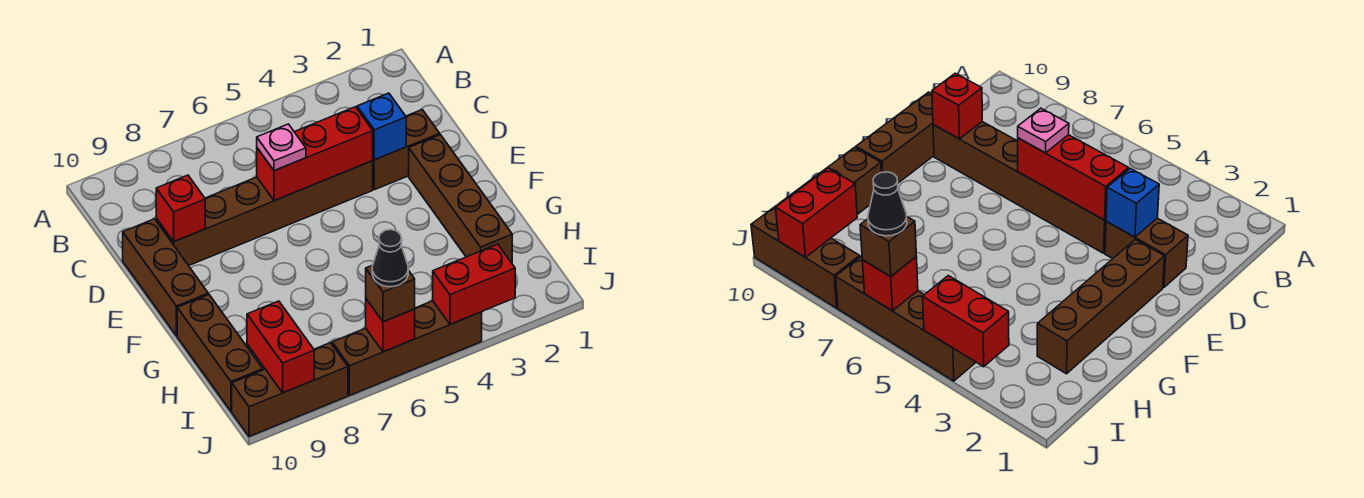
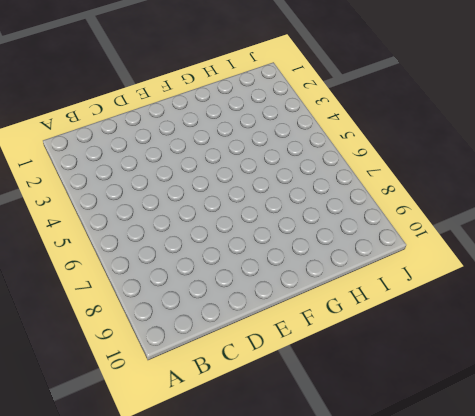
none -> brown brick D2:D3 level 1
none -> brown brick D4:D9 level 1
none -> brown brick D10:F10 level 1

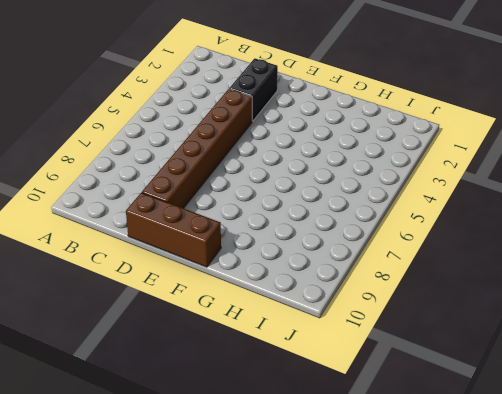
black brick D2:D3 level 1 -> brown brick D2:D3 level 1
none -> brown brick E2:H2 level 1
none -> brown brick G10:I10 level 1
none -> brown brick J4:J7 level 1

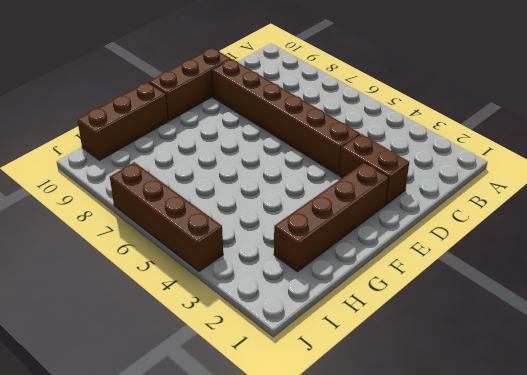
none -> brown brick J8:J10 level 1
none -> blue brick D3 level 2
none -> red brick D4:D6 level 2

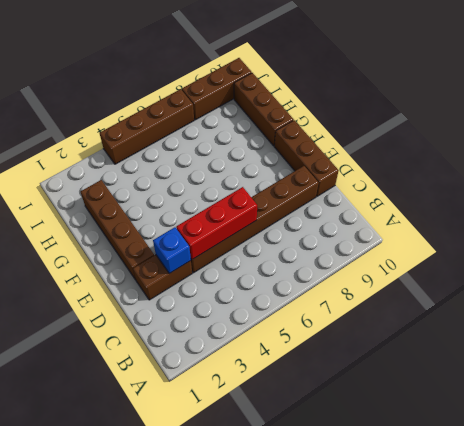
none -> red brick D9 level 2
none -> red brick I9:J9 level 2
none -> red brick J3:J4 level 2

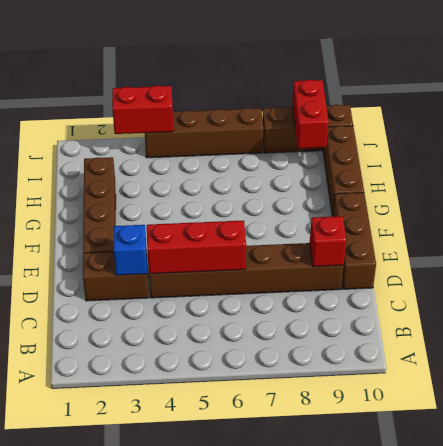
none -> red brick J6 level 2
none -> pink plate D6 level 3
none -> brown brick J6 level 3

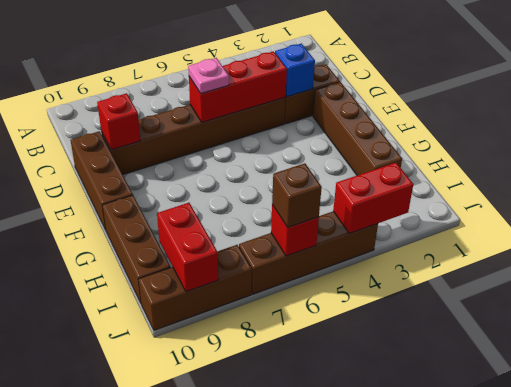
none -> black cone J6 level 4

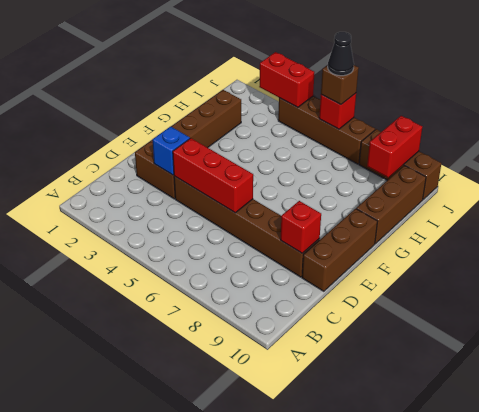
none -> pink plate D6 level 3

